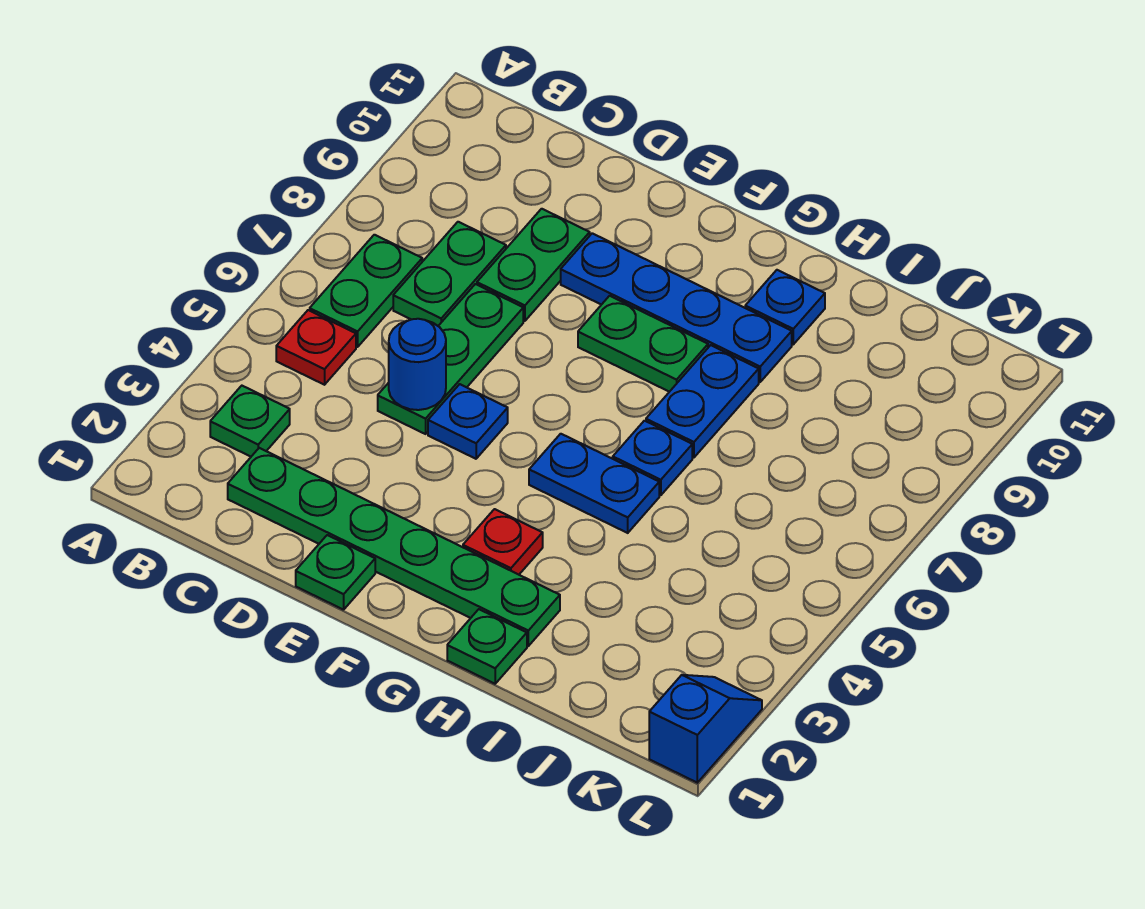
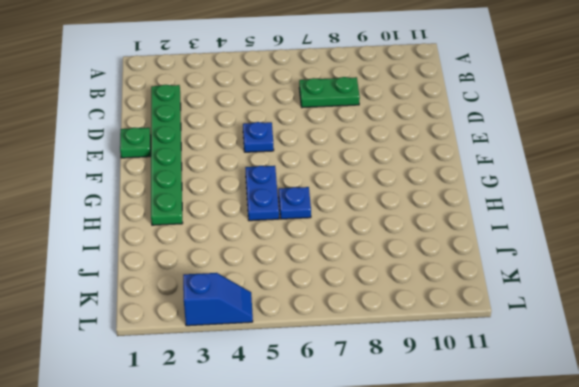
blue slope L3:L4 level 1 top 3 -> blue slope L1:L2 level 1 top 1
none -> green plate B3 level 1
none -> red plate B5 level 1
none -> green plate B6:B7 level 1

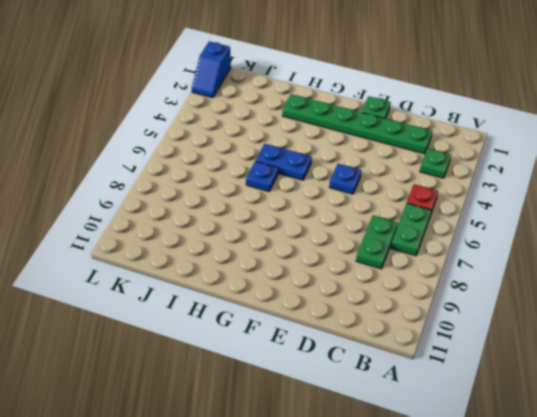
none -> green plate D5:D7 level 1
none -> green plate D8:D9 level 1
none -> blue plate E9:H9 level 1

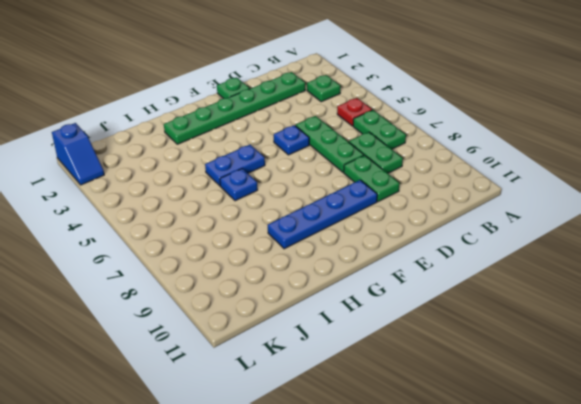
none -> green plate F8:G8 level 1
none -> red plate G3 level 1
none -> green plate H1 level 1

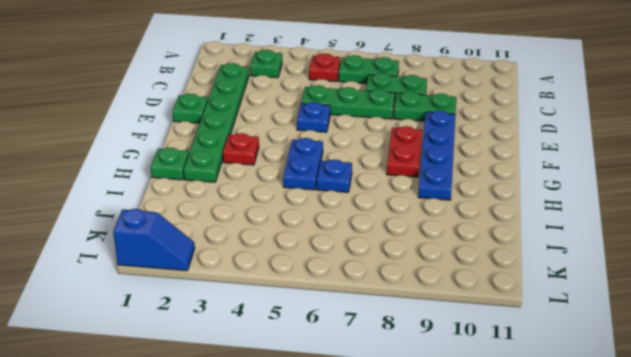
red plate F8:G8 level 1 -> green plate F8:G8 level 1
none -> blue plate H7:H8 level 1
none -> blue plate H10 level 1
none -> blue round brick D5 level 2

